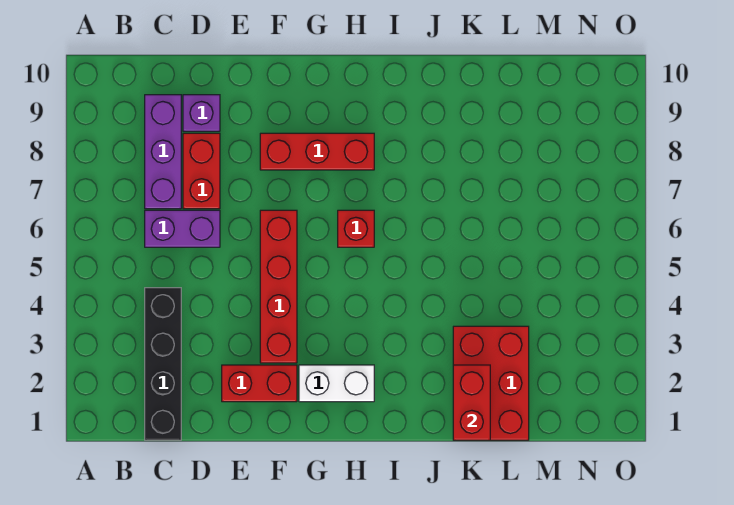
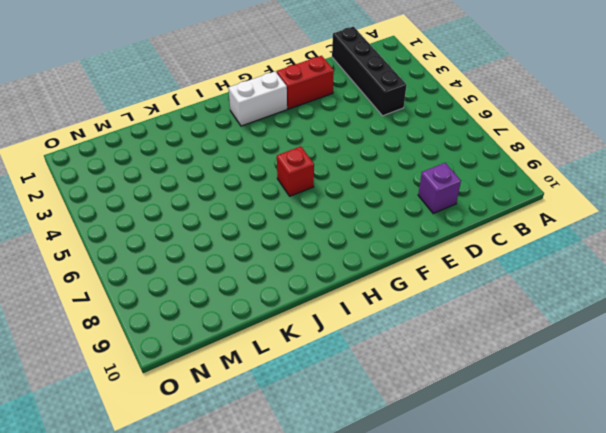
none -> purple brick C6:D6 level 1
none -> purple brick C7:C9 level 1
none -> red brick D7:D8 level 1

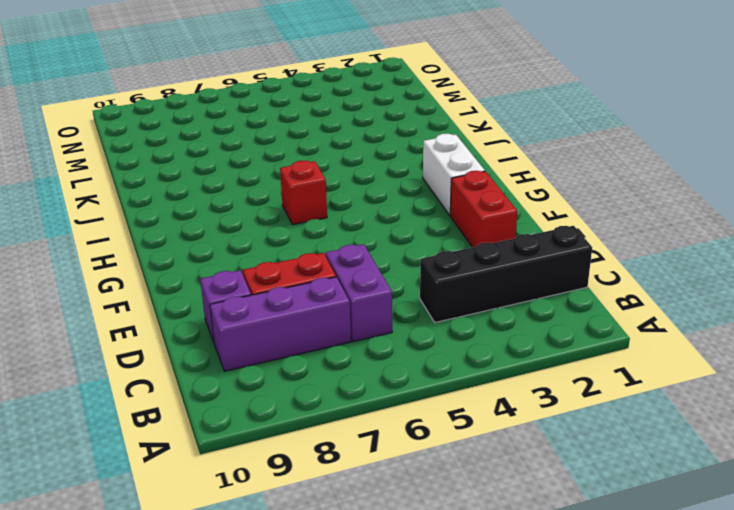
none -> red brick F3:F6 level 1
none -> red brick F8:H8 level 1
none -> red brick K1:L3 level 1

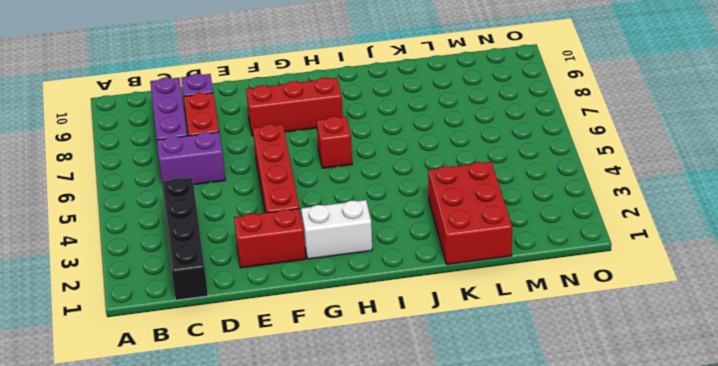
none -> red brick K1:K2 level 2

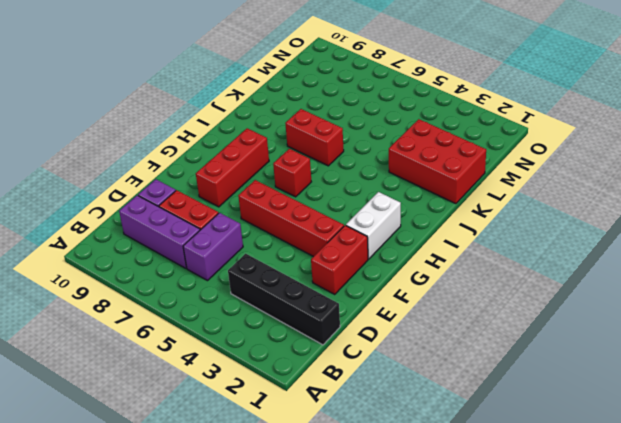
red brick J6:J7 level 1 -> red brick K1:K2 level 2

